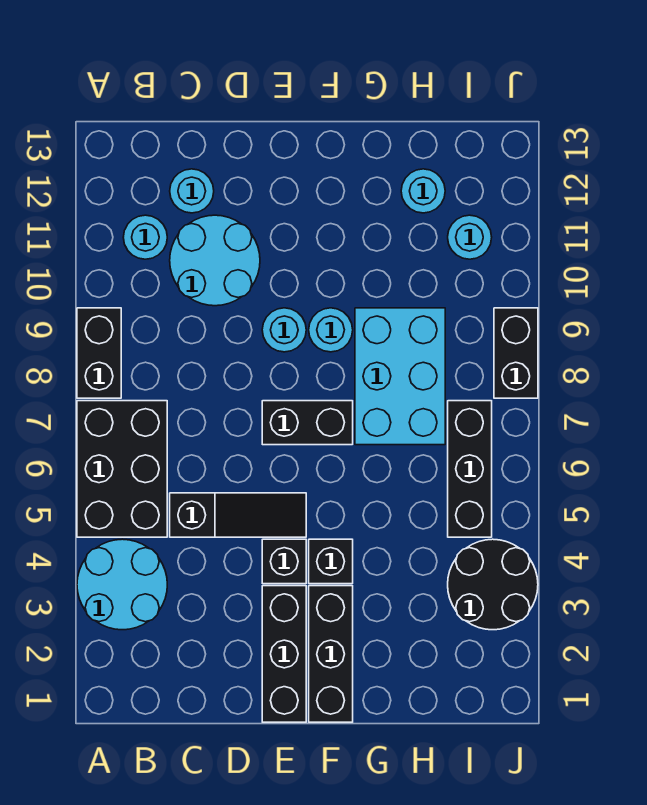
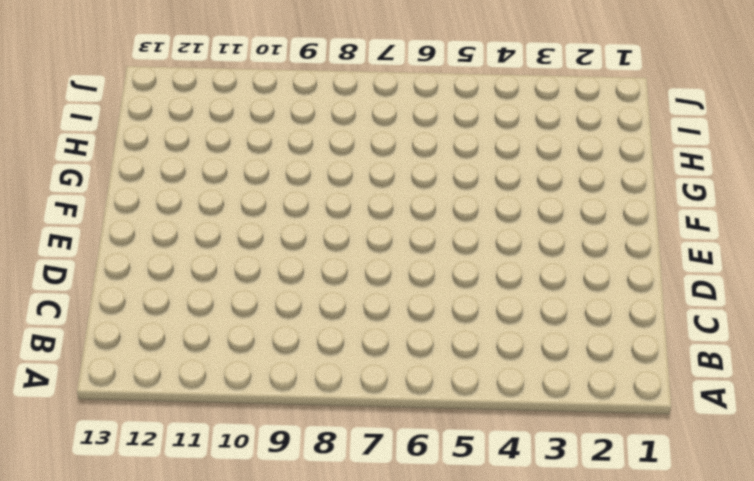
none -> cyan round brick A3:B4 level 1
none -> black brick A5:B7 level 1
none -> black brick A8:A9 level 1

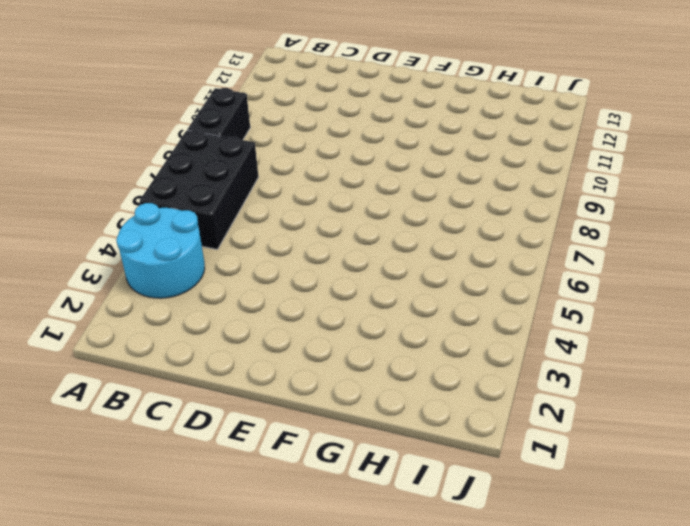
none -> cyan round brick B11 level 1
none -> black slope C5:E5 level 1 top C
none -> cyan round brick C10:D11 level 1

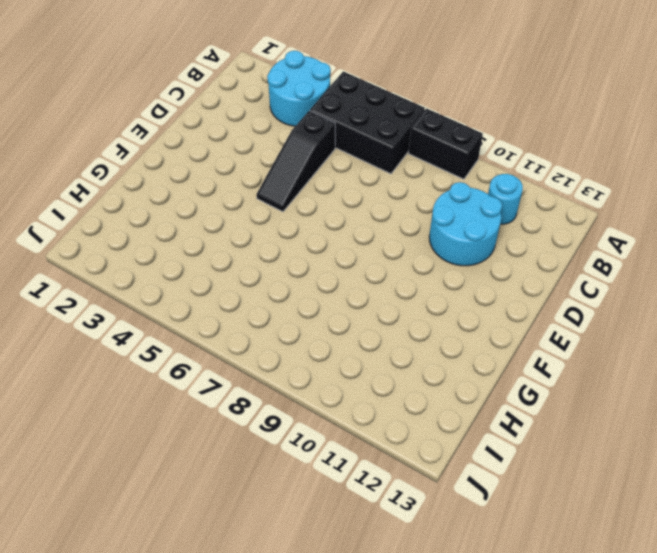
none -> cyan round brick C12 level 1
none -> black brick E1:E3 level 1
none -> black brick E4 level 1

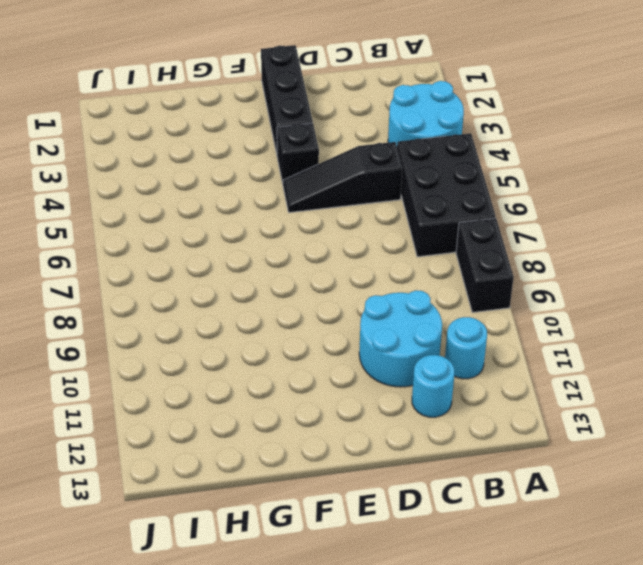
none -> black brick E7:F7 level 1
none -> cyan round brick E9 level 1
none -> black brick F1:F3 level 1

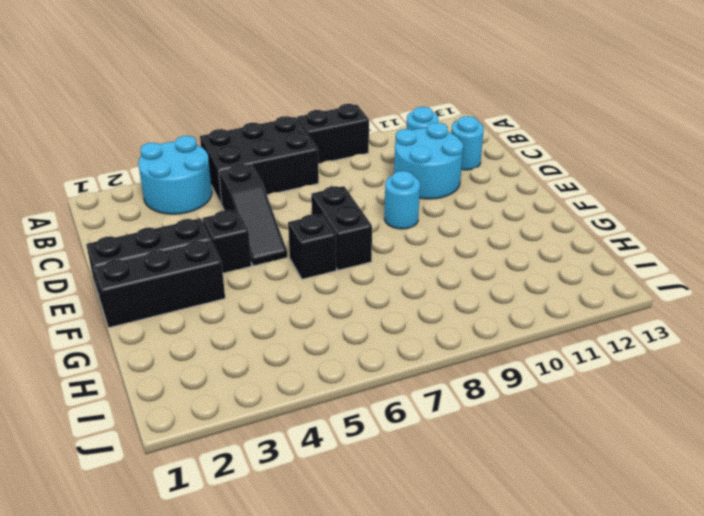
black brick F6 level 1 -> black brick F4 level 1
none -> cyan round brick F9 level 1
none -> cyan brick G7:H9 level 1
none -> cyan round brick H12 level 1

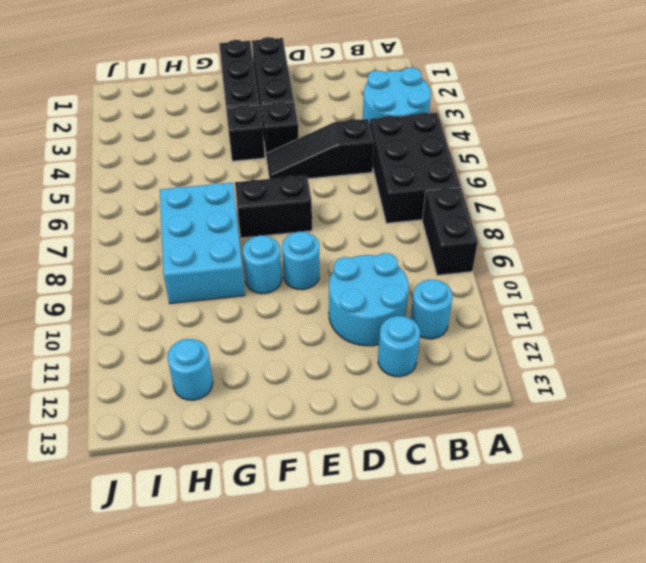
none -> black round brick I3:J4 level 1
none -> black brick I5:I7 level 1
none -> cyan round brick I11 level 1

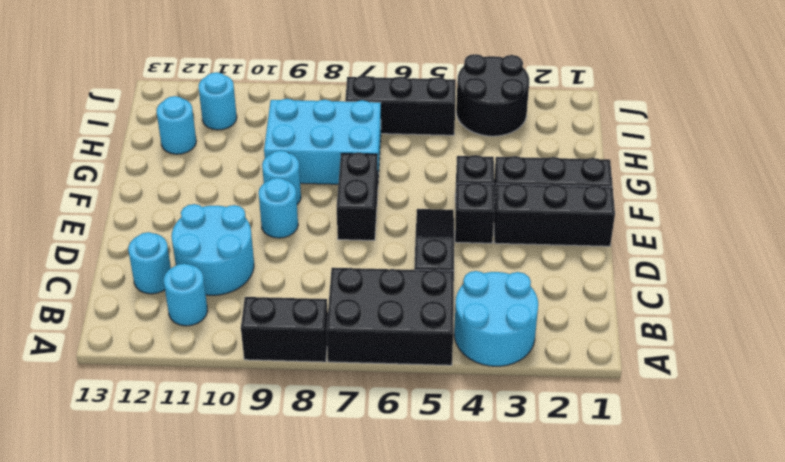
none -> black brick J8:J9 level 1

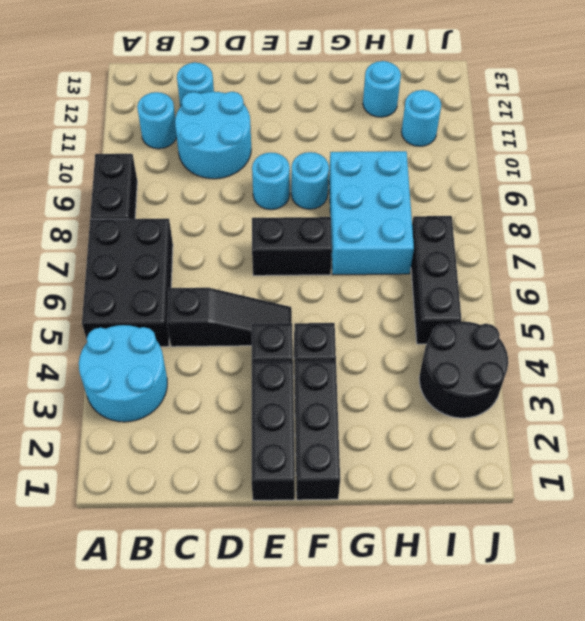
none -> black brick J8:J9 level 1

